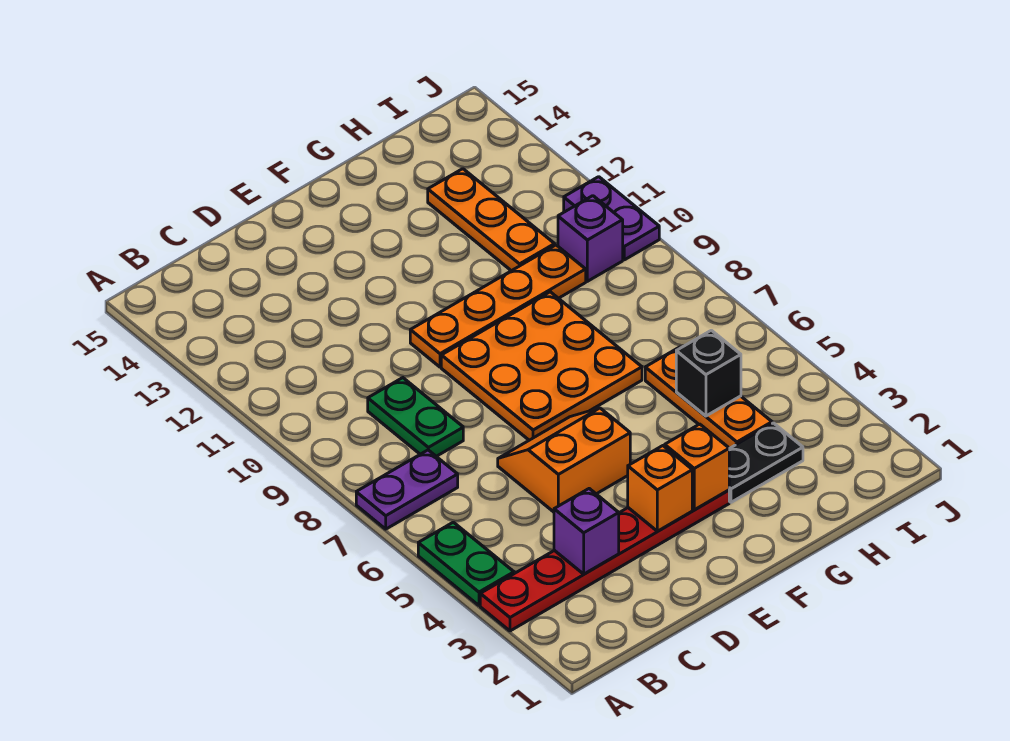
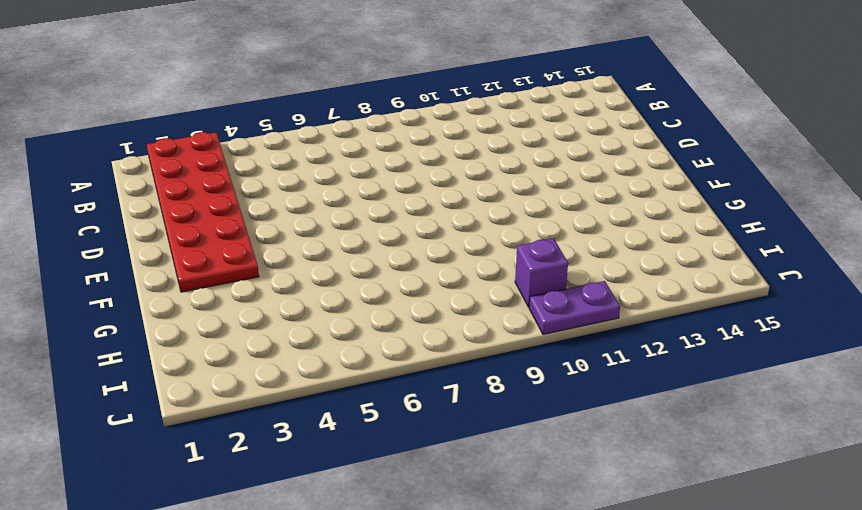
red plate A2:F3 level 1 -> red plate A3:F3 level 1
none -> green plate A4:A5 level 1
none -> purple plate A7:B7 level 1
none -> green plate C8:C9 level 1

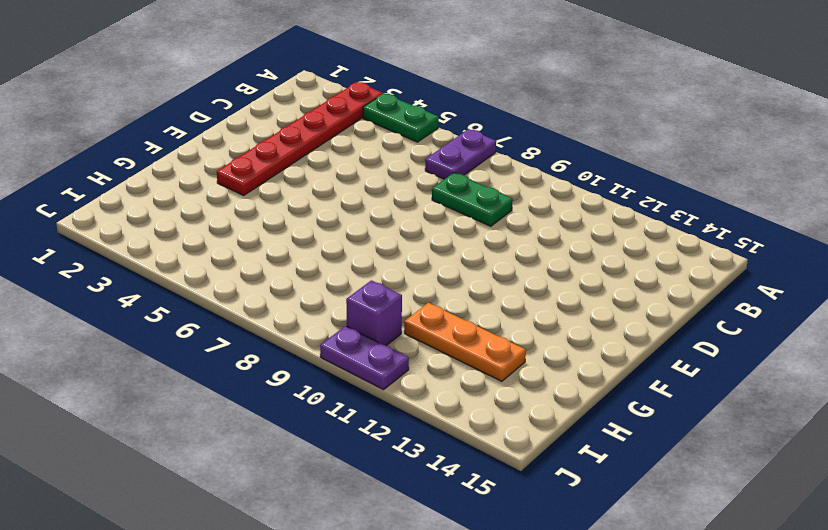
none -> orange slope D5:E6 level 1 top 5
none -> orange plate E7:G9 level 1
none -> orange plate E10:H10 level 1

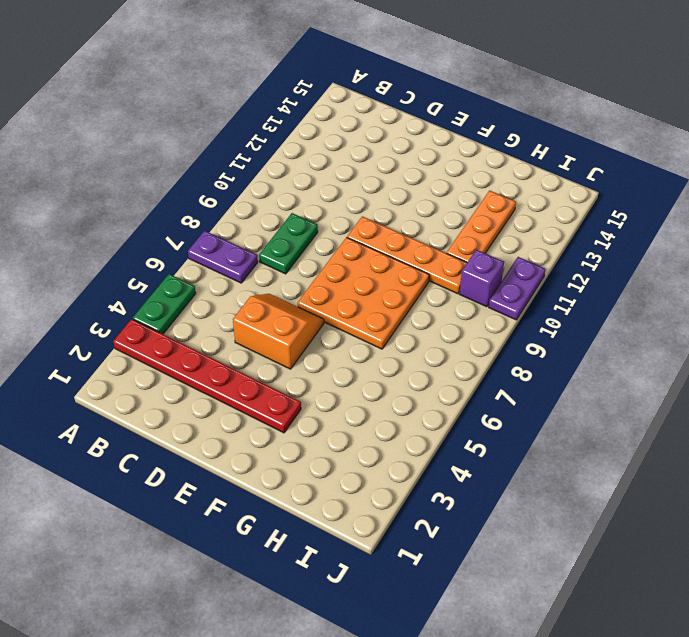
none -> black plate G3:H3 level 1
none -> orange plate H4:H6 level 1
none -> purple brick C3 level 2

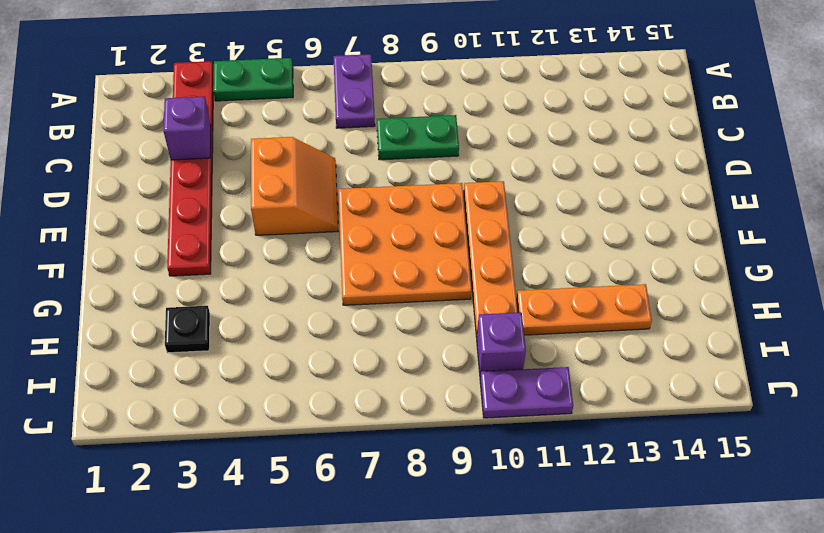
black plate H3 level 1 -> black plate G3:H3 level 1
none -> orange plate H4:H6 level 1
none -> orange brick E3 level 2
none -> orange brick F3 level 2

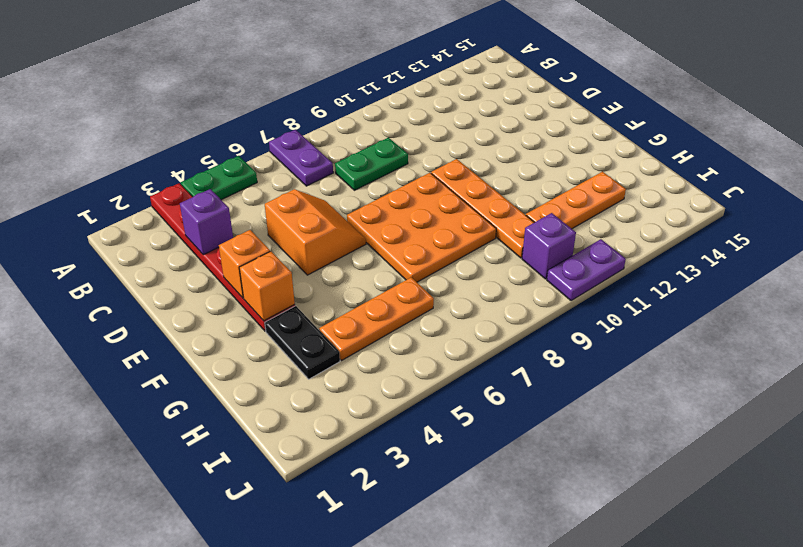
none -> black brick H5 level 2

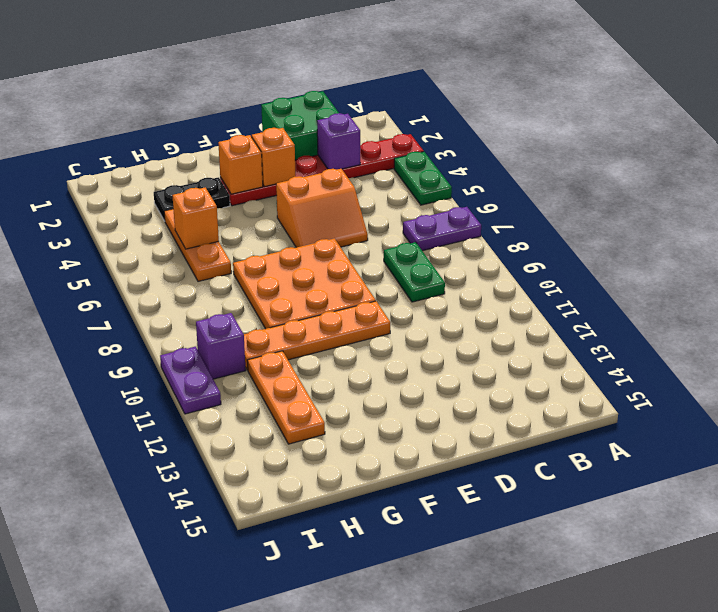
green brick C1:D2 level 1 -> none
orange brick H5 level 2 -> black brick H5 level 2

